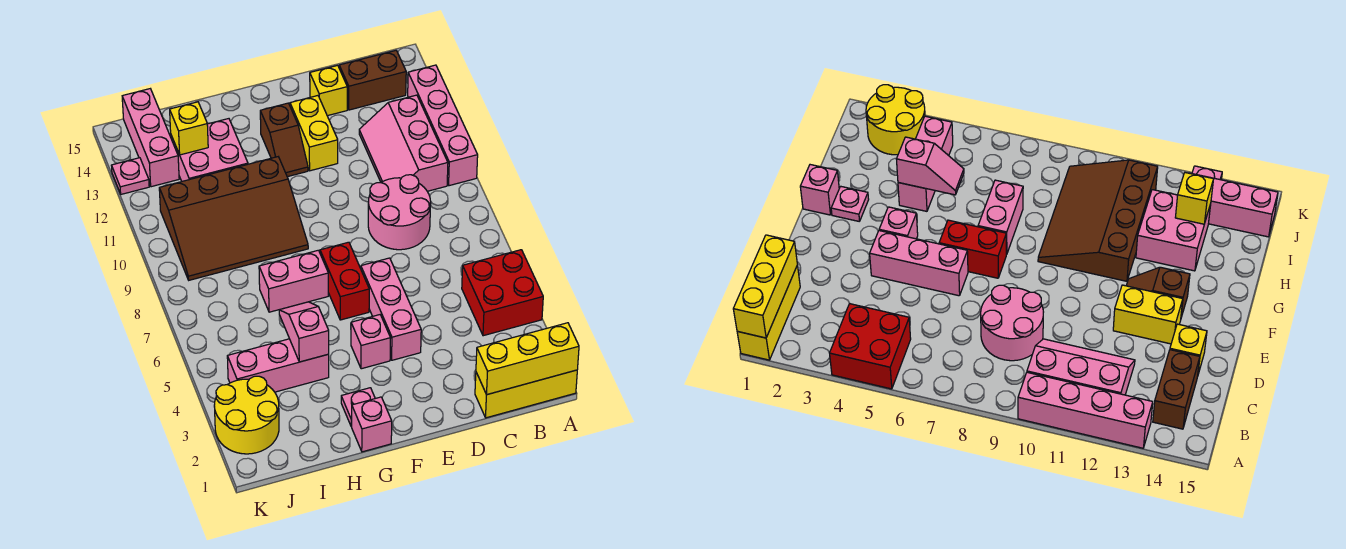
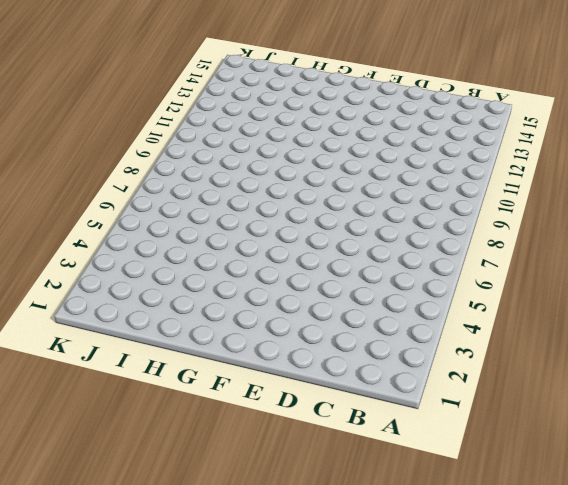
none -> yellow brick A1:C1 level 1
none -> red brick A4:B5 level 1
none -> pink brick A10:A13 level 1

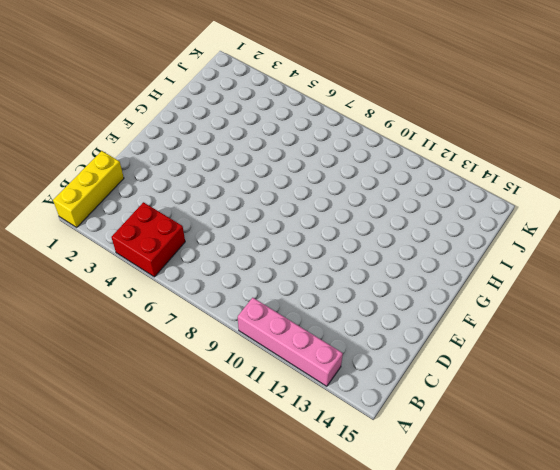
none -> pink slope B10:C12 level 1 top B
none -> brown brick B14:C14 level 1
none -> pink round brick C8:D9 level 1

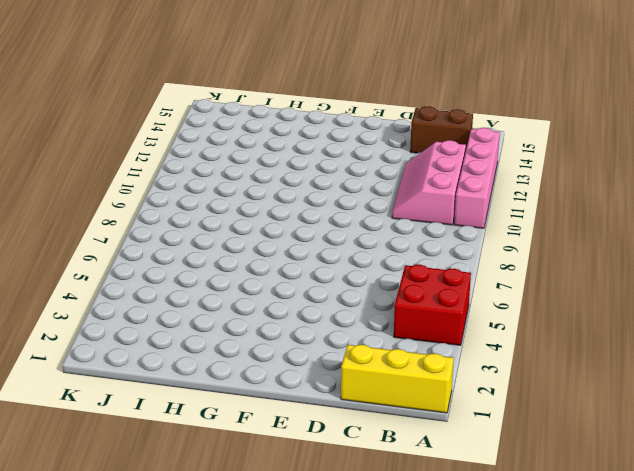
none -> pink round brick C8:D9 level 1
none -> yellow brick D14 level 1
none -> pink brick E4:E6 level 1

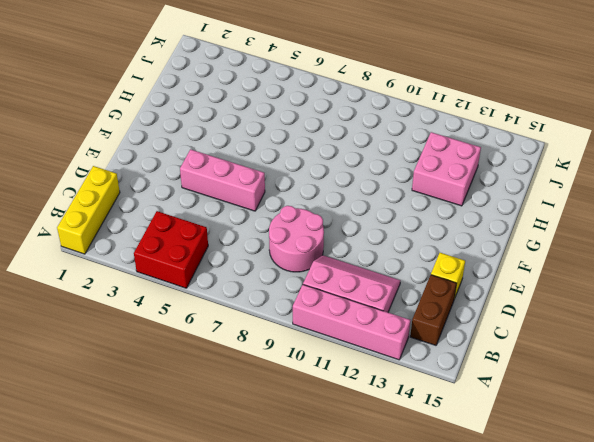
none -> yellow brick E12:E13 level 1
none -> pink brick F4 level 1
none -> red brick F6:F7 level 1

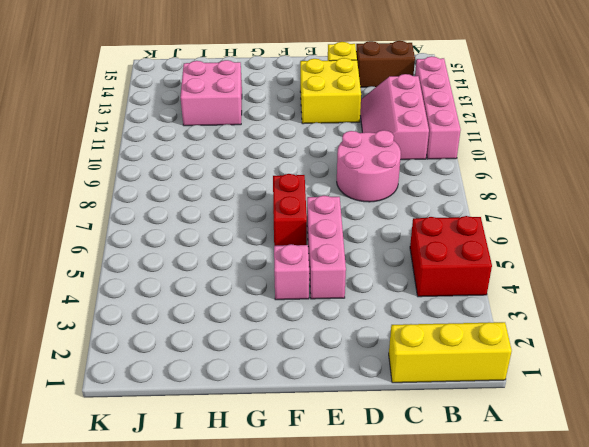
yellow brick D12:E13 level 1 -> yellow brick E12:E13 level 1
none -> brown slope F12:F13 level 1 top 13
none -> pink brick G1 level 1
none -> pink plate G2 level 1

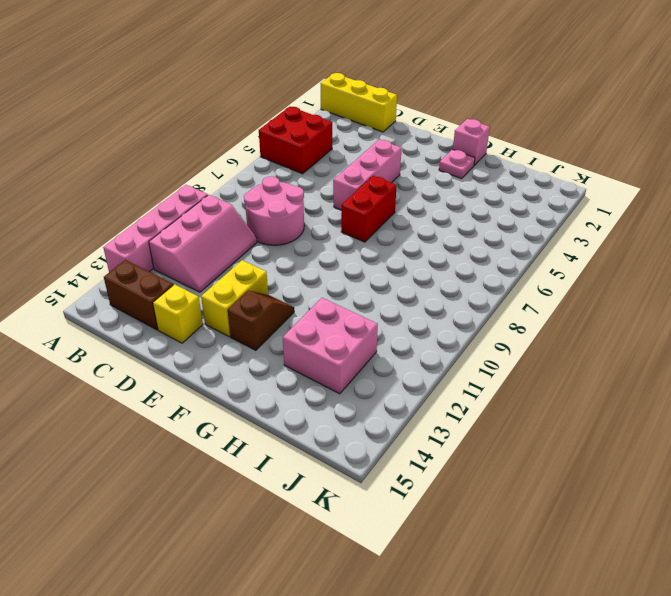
none -> pink brick F4 level 1
none -> pink brick G7:H7 level 1
none -> brown slope G9:J11 level 1 top 11

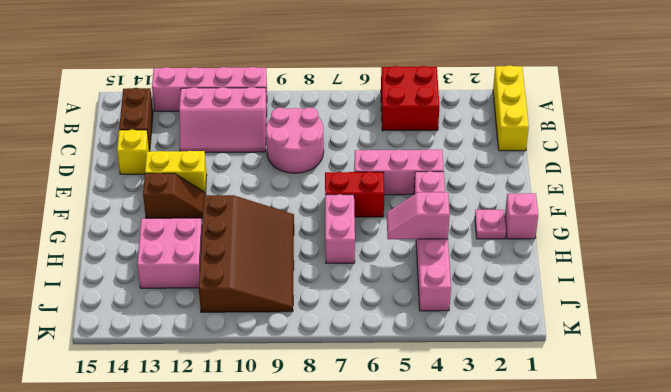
none -> yellow round brick J2:K3 level 1
none -> pink brick J13:J15 level 1
none -> pink plate K13 level 1

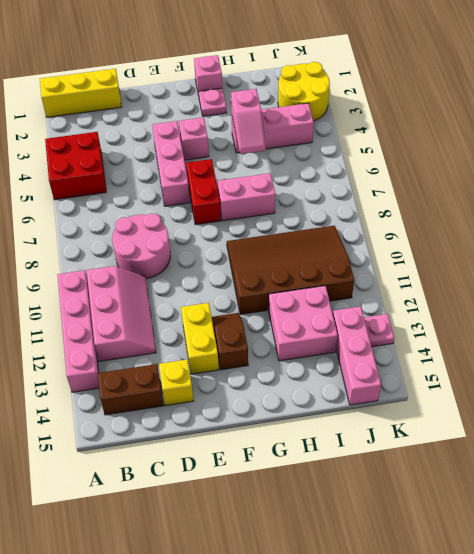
none -> yellow brick A1:C1 level 2
none -> yellow brick I13 level 2

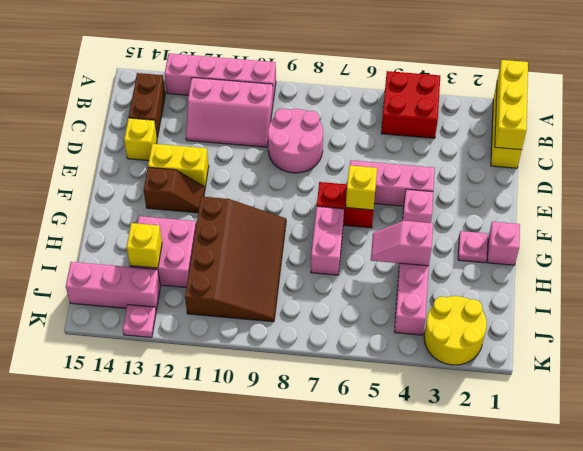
yellow brick F6 level 2 -> none

